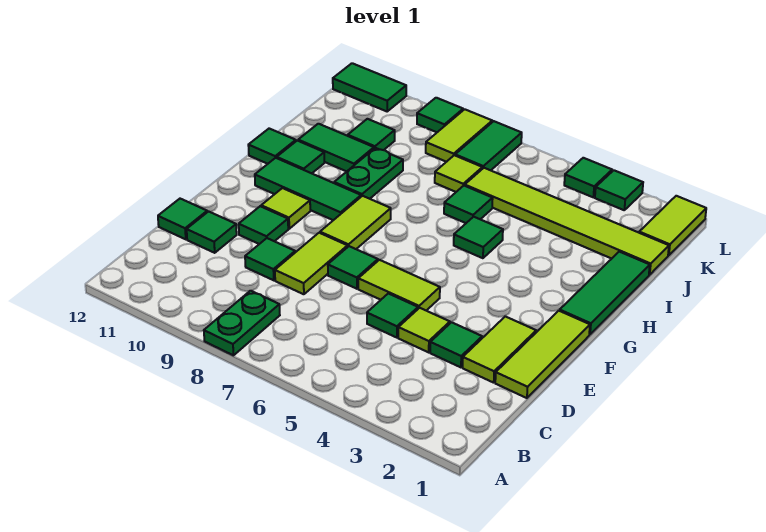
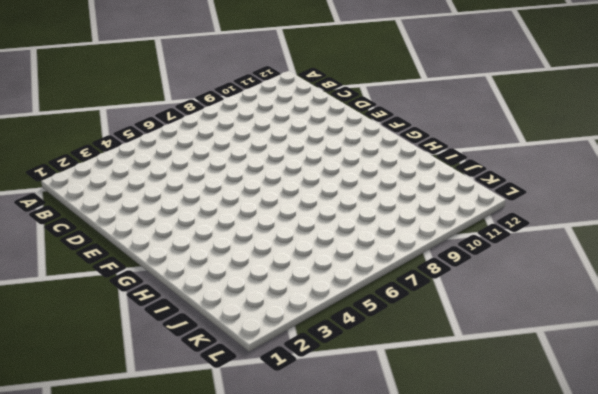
none -> green plate A8:B8 level 1
none -> lime tile D1:F1 level 1
none -> lime tile D2:E2 level 1
none -> green tile D3 level 1

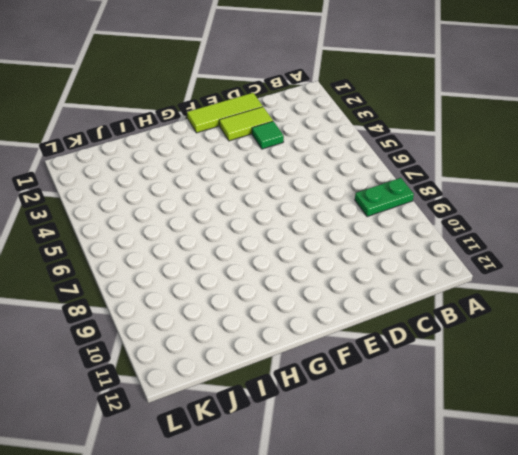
none -> lime tile D4 level 1
none -> green tile D5 level 1
none -> lime tile D8:E8 level 1
none -> green tile D9 level 1

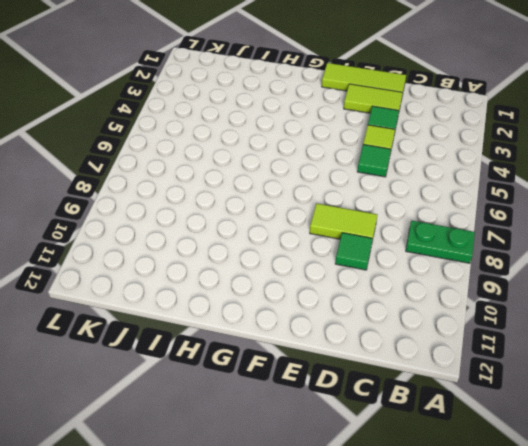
none -> green tile D11 level 1
none -> green tile D12 level 1
none -> lime tile E5:E6 level 1
none -> green tile E7 level 1

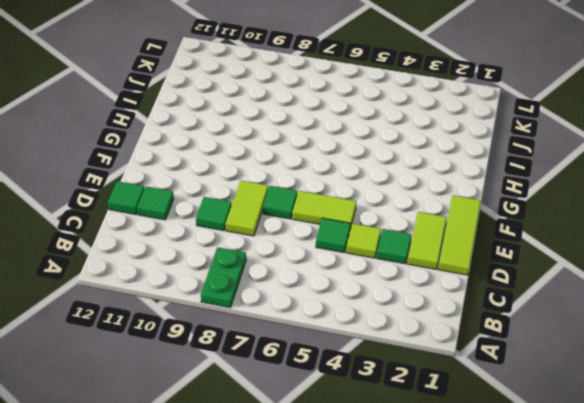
none -> green tile E10 level 1
none -> lime tile F8:G8 level 1
none -> lime tile F10 level 1
none -> green tile G1:I1 level 1

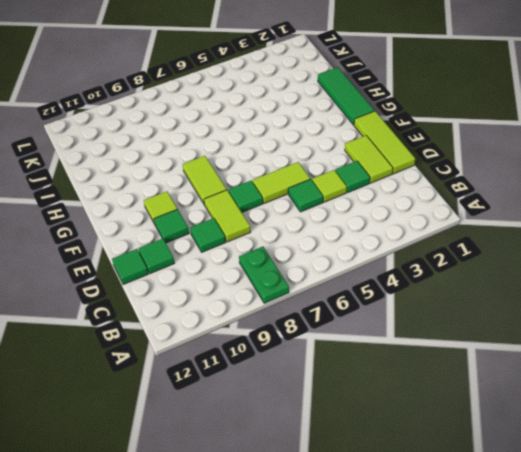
none -> green tile G9:G11 level 1
none -> green tile H5 level 1
none -> green plate H9:I9 level 1
none -> green tile H11 level 1

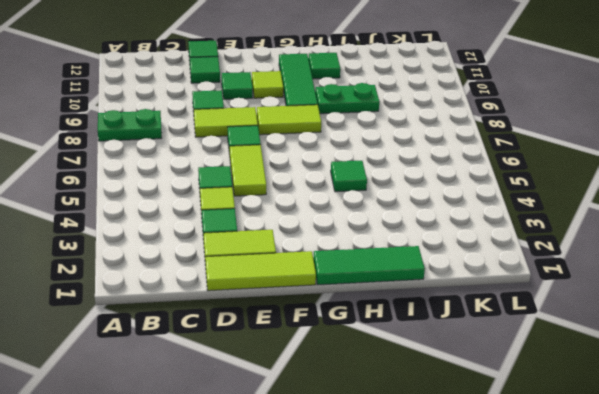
none -> green tile H12 level 1
none -> green tile I6 level 1
none -> green tile I10:I11 level 1
none -> lime tile J1:J6 level 1

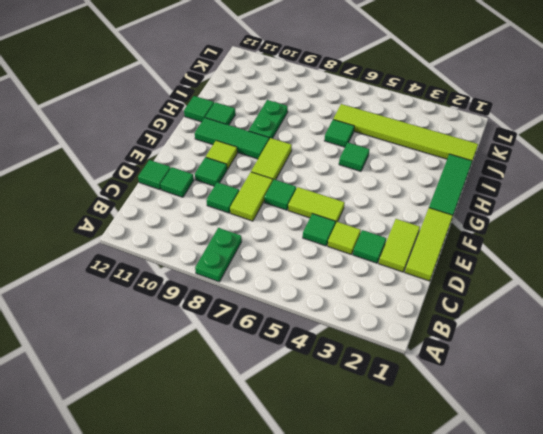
none -> green tile I10:I11 level 1
none -> lime tile J7 level 1
none -> green tile J10 level 1
none -> lime tile K1:L1 level 1

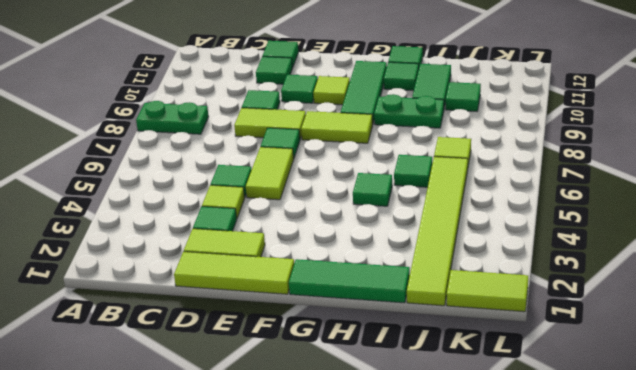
none -> green tile K7:L7 level 1
none -> lime tile K8:L8 level 1
none -> green tile L3 level 1
none -> green tile L4 level 1

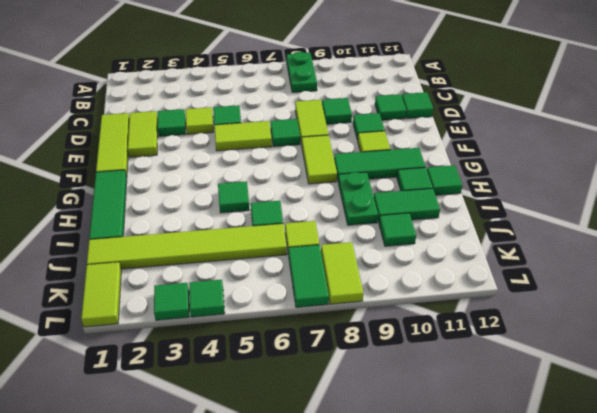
none -> green tile L9 level 1
none -> green tile L11:L12 level 1

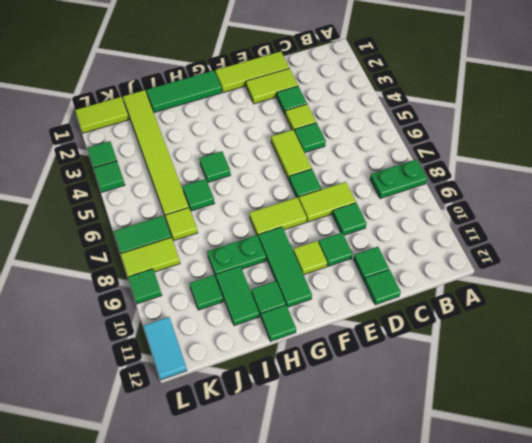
cyan tile L11:L12 level 1 -> green tile L11:L12 level 1

